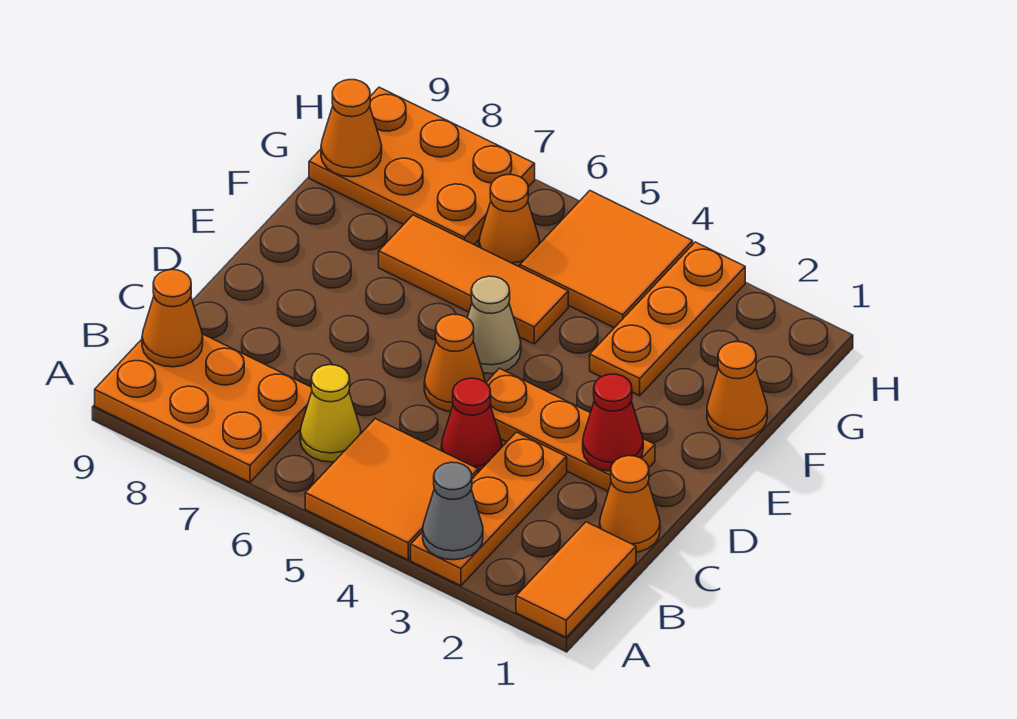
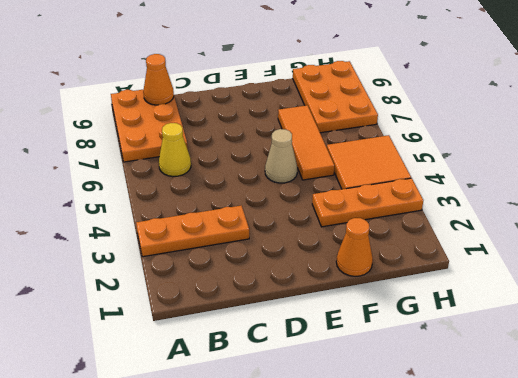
none -> orange tile A1:B1 level 1
none -> orange tile A4:B5 level 1
none -> orange cone C1 level 1

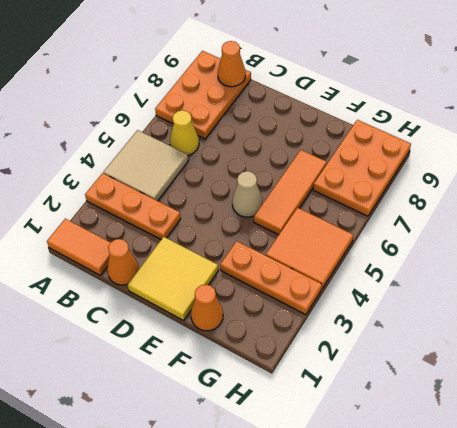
tan tile A4:B5 level 1 -> orange tile A4:B5 level 1
yellow tile D1:E2 level 1 -> orange plate D2:D4 level 1
none -> red cone C4 level 1
none -> orange cone D5 level 1
none -> orange cone G6 level 1

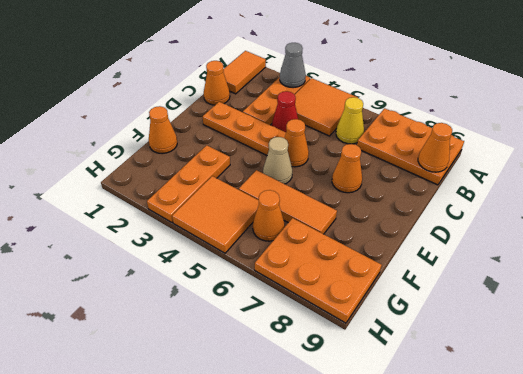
orange cone D7 level 1 -> orange cone G9 level 2
none -> red cone D2 level 2

